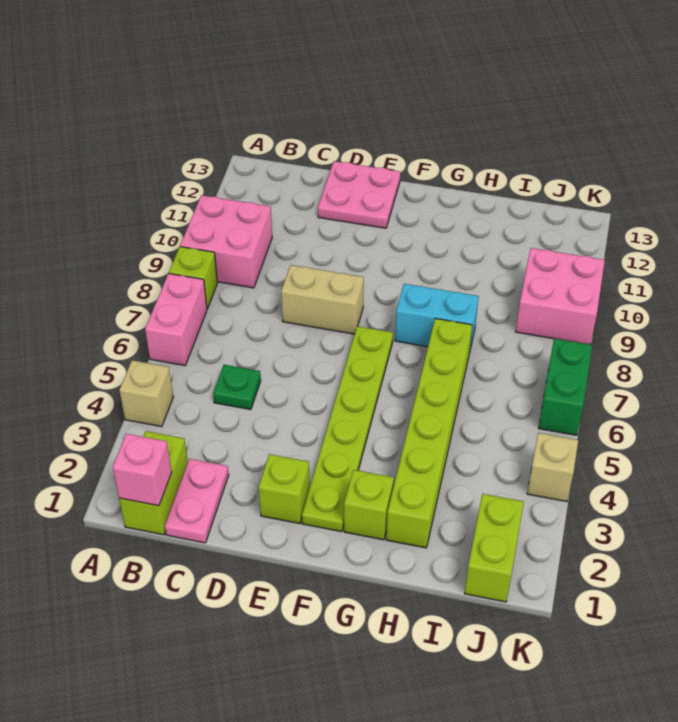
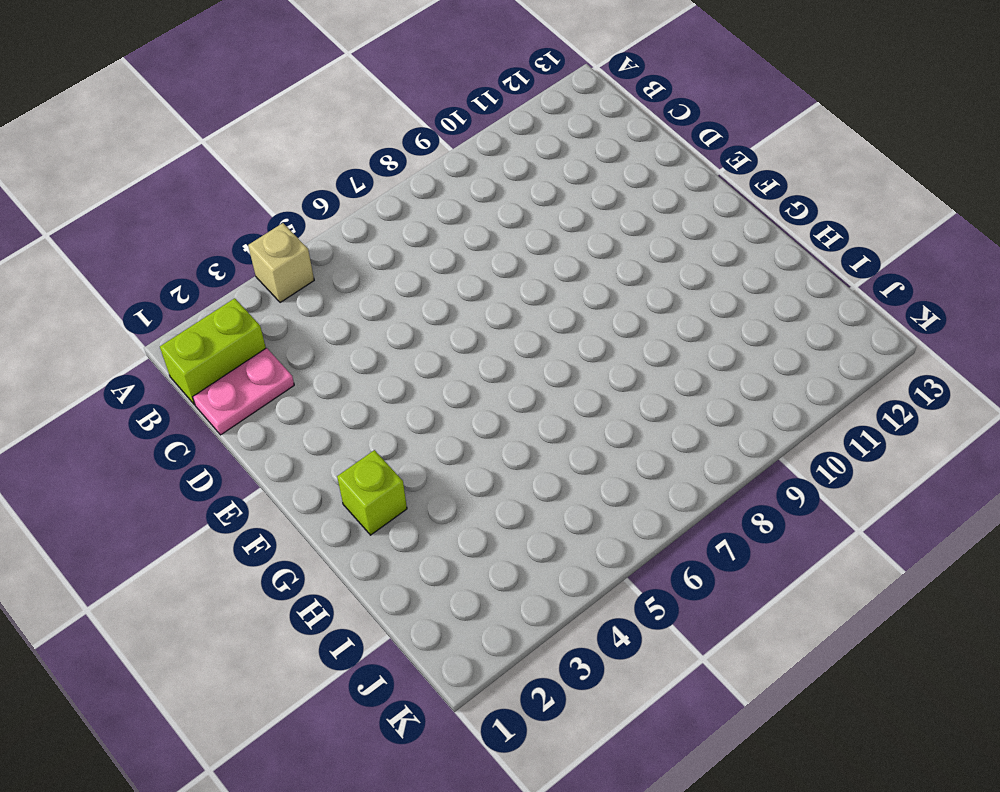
none -> pink brick A6:A7 level 1
none -> lime brick A8 level 1
none -> pink brick A9:B10 level 1

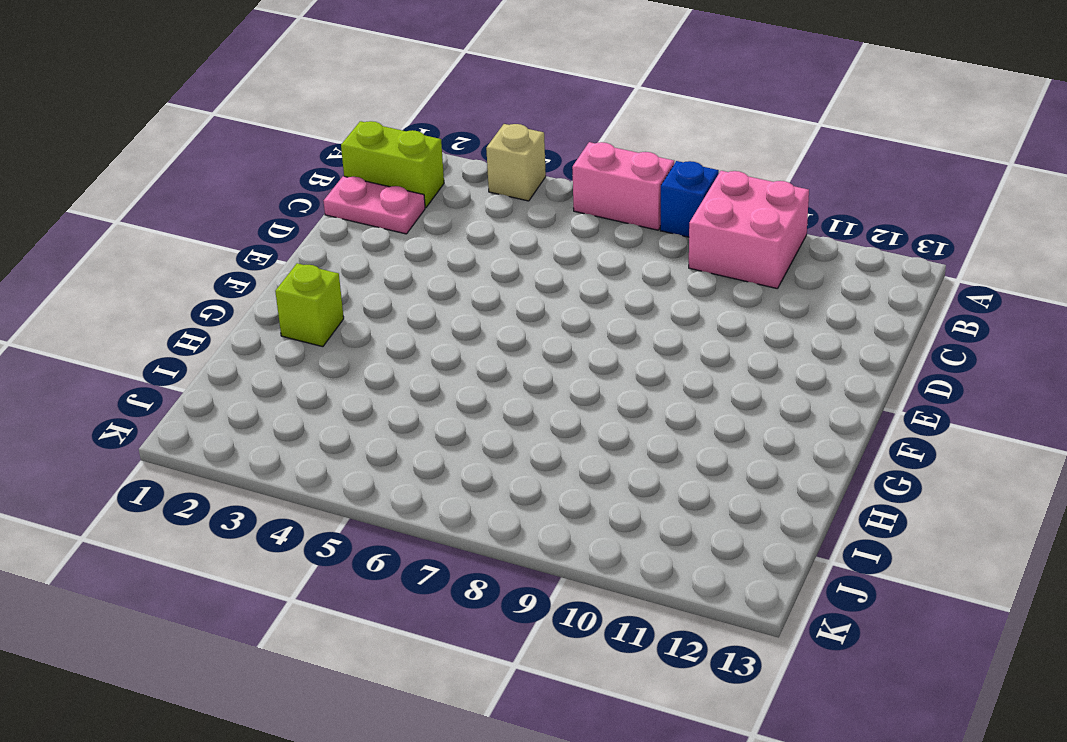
blue brick A8 level 1 -> lime brick A8 level 1
none -> green plate C5 level 1
none -> tan brick D8:E8 level 1
none -> pink plate D12:E13 level 1

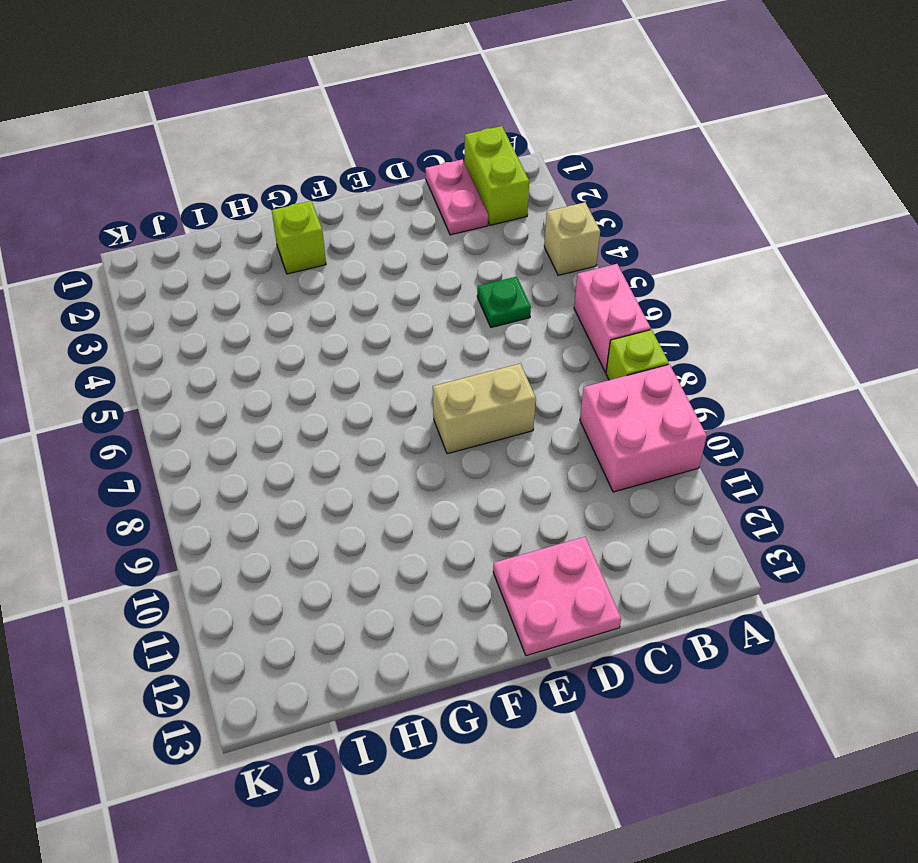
none -> lime brick E2 level 1
none -> lime plate F2:F7 level 1
none -> cyan brick G8:H8 level 1

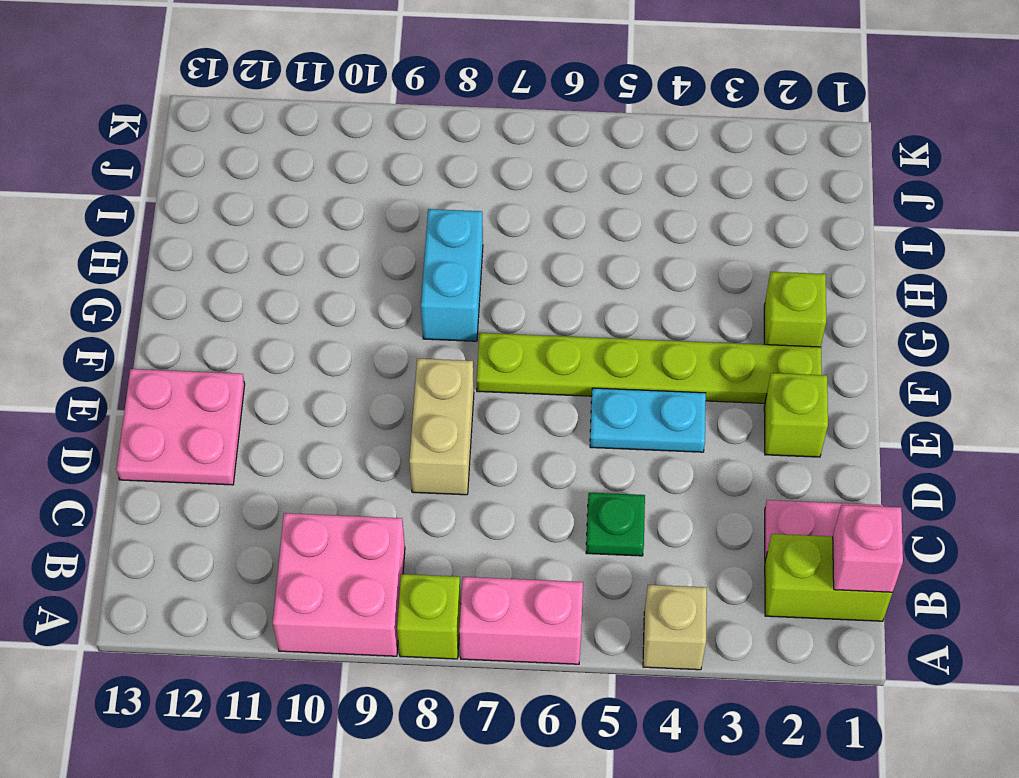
cyan plate E4:E5 level 1 -> none
none -> lime brick H2:H7 level 1
none -> lime brick J1:J2 level 1
none -> pink brick J9:K10 level 1

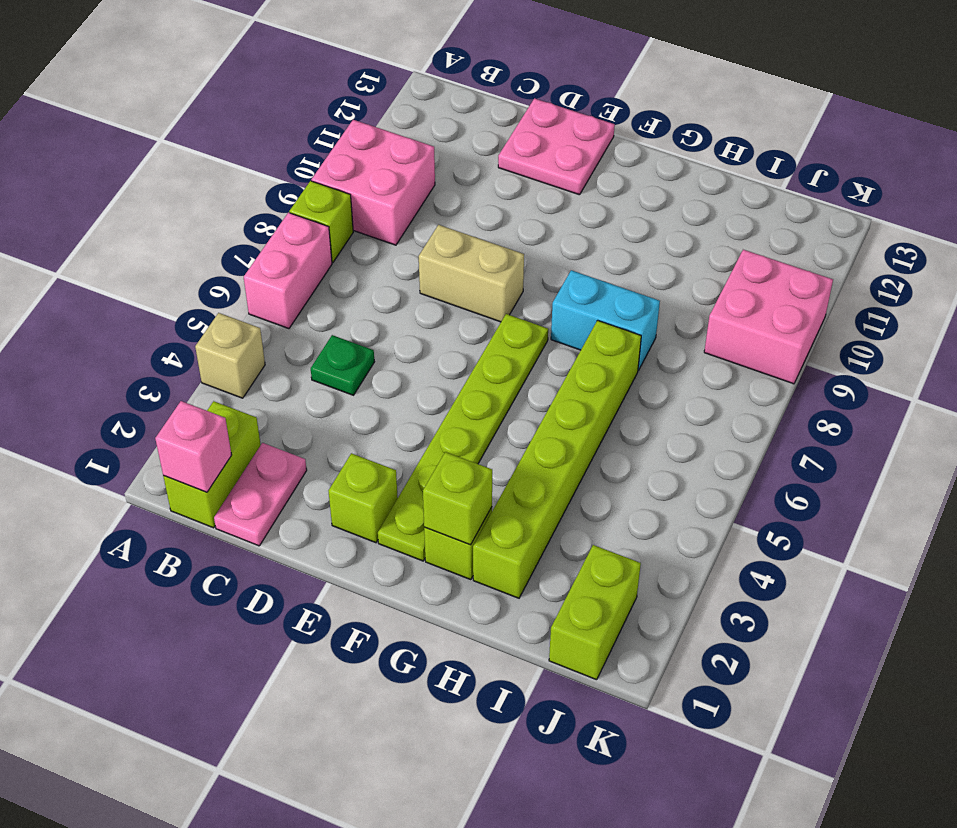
lime brick G2 level 2 -> none
none -> tan brick K4 level 1
none -> green brick K6:K7 level 1

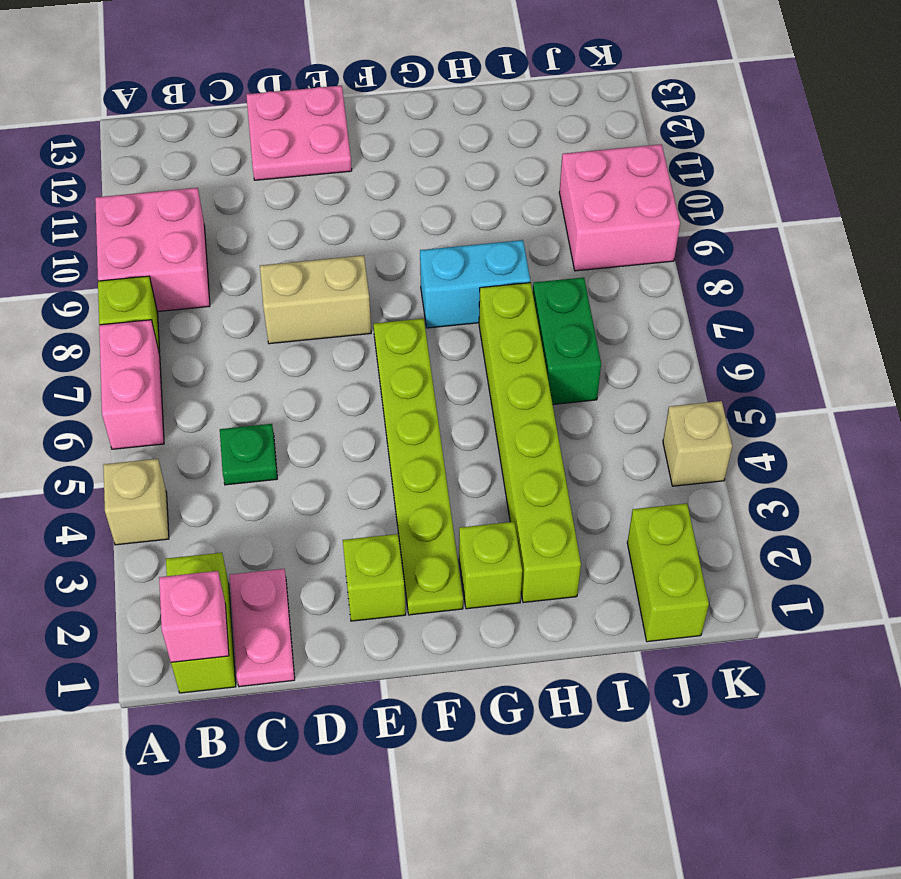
green brick I6:I7 level 1 -> green brick K6:K7 level 1

